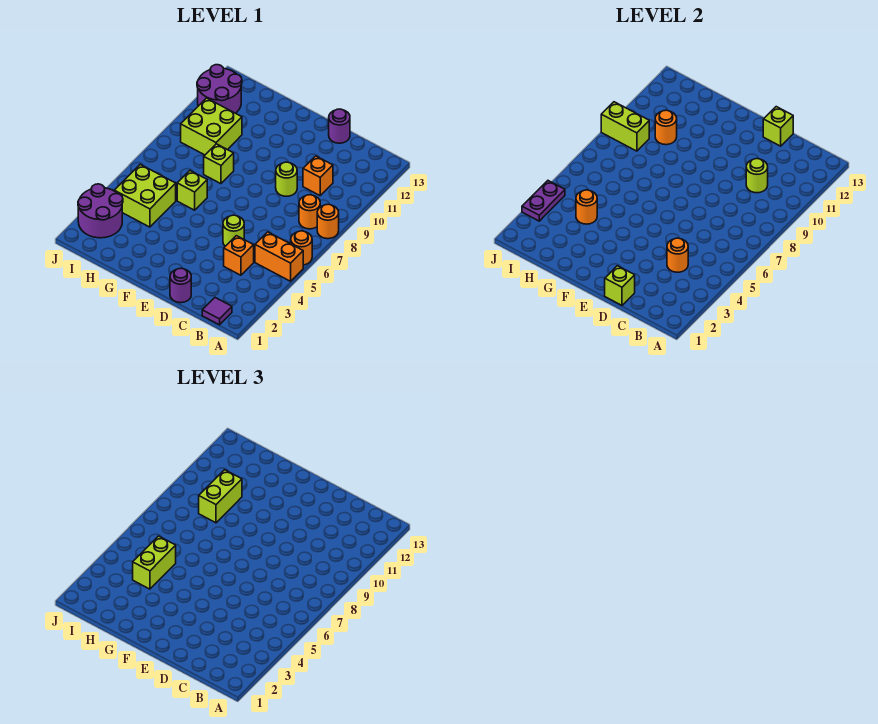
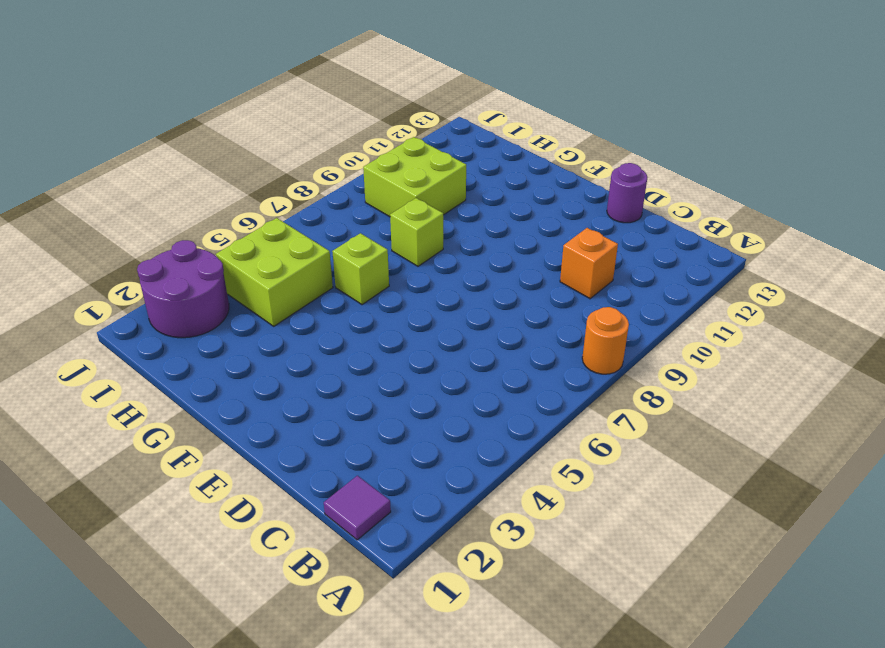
none -> orange brick A5:B5 level 1
none -> orange round brick A6 level 1
none -> orange round brick B8 level 1

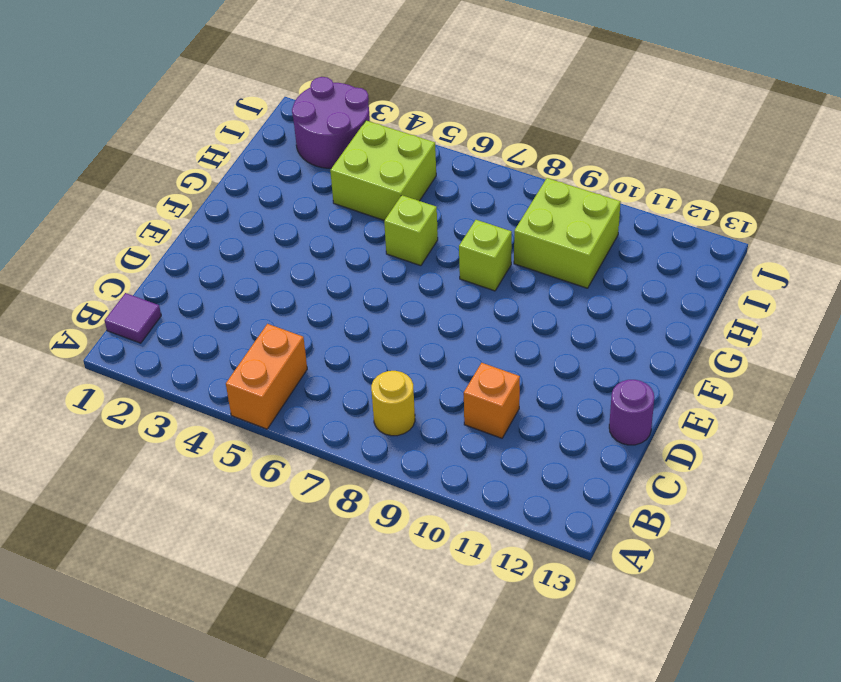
yellow round brick B8 level 1 -> orange round brick B8 level 1
none -> orange round brick A6 level 1
none -> orange round brick A8 level 1
none -> orange brick C4 level 1

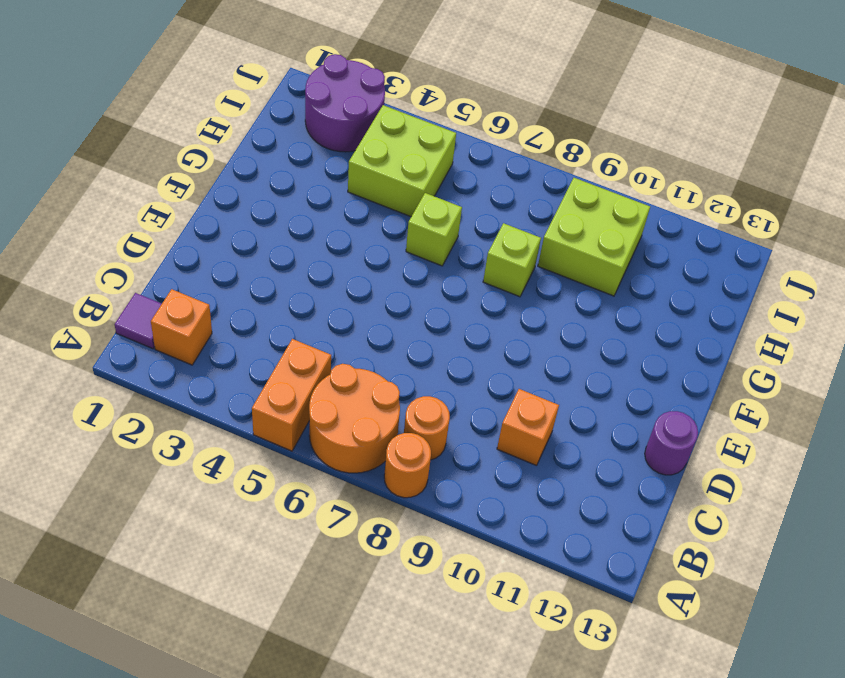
orange round brick A6:B7 level 1 -> orange round brick A6 level 1
orange brick B2 level 1 -> orange brick C4 level 1
none -> purple round brick D1 level 1
none -> lime round brick D5 level 1
none -> lime round brick D9 level 1

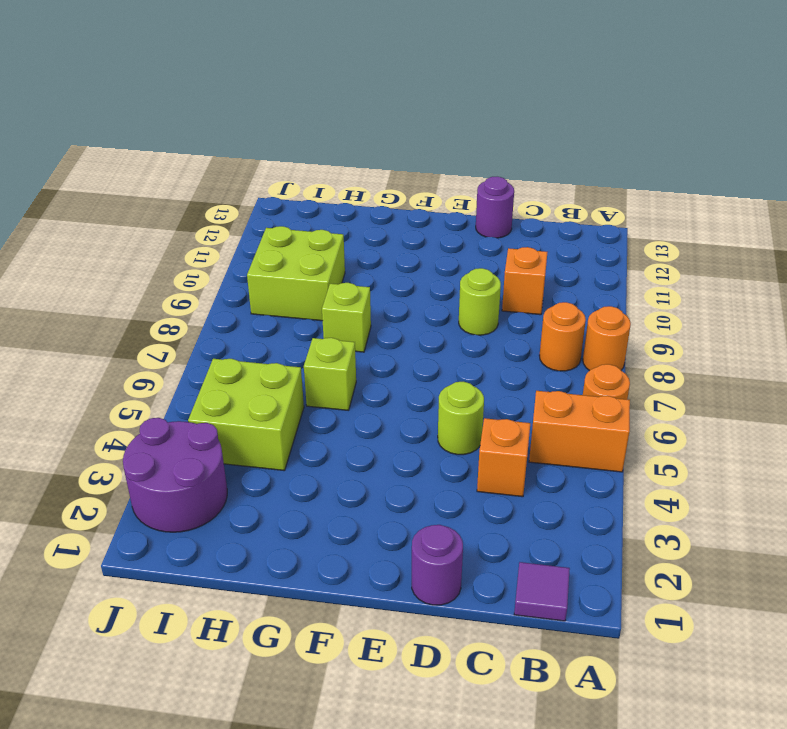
none -> purple round brick I11:J12 level 1
none -> orange round brick C4 level 2
none -> lime round brick C10 level 2

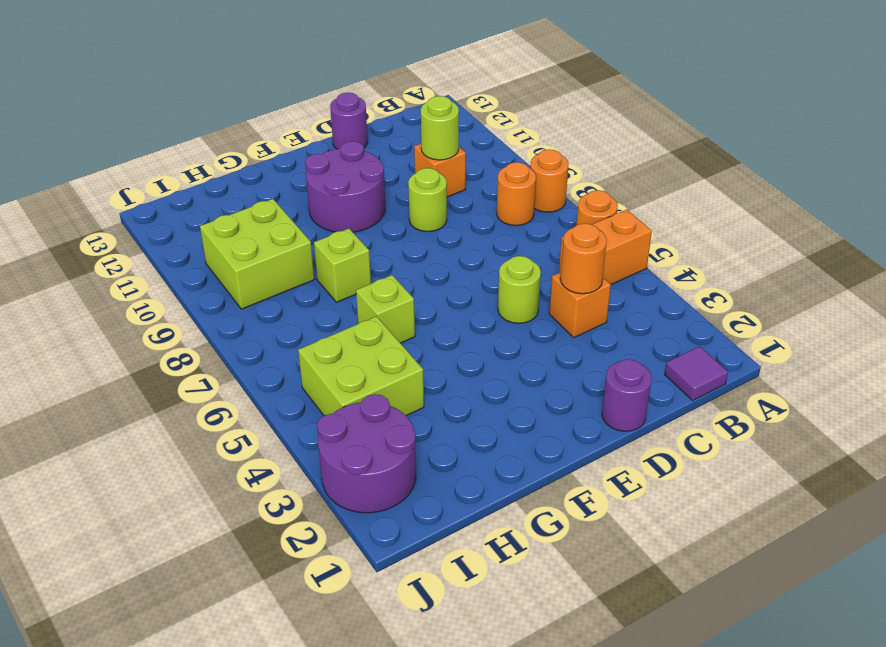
purple round brick E10:F11 level 1 -> purple round brick I11:J12 level 1
none -> lime brick D1 level 2
none -> lime brick D13 level 2
none -> orange round brick H4 level 2

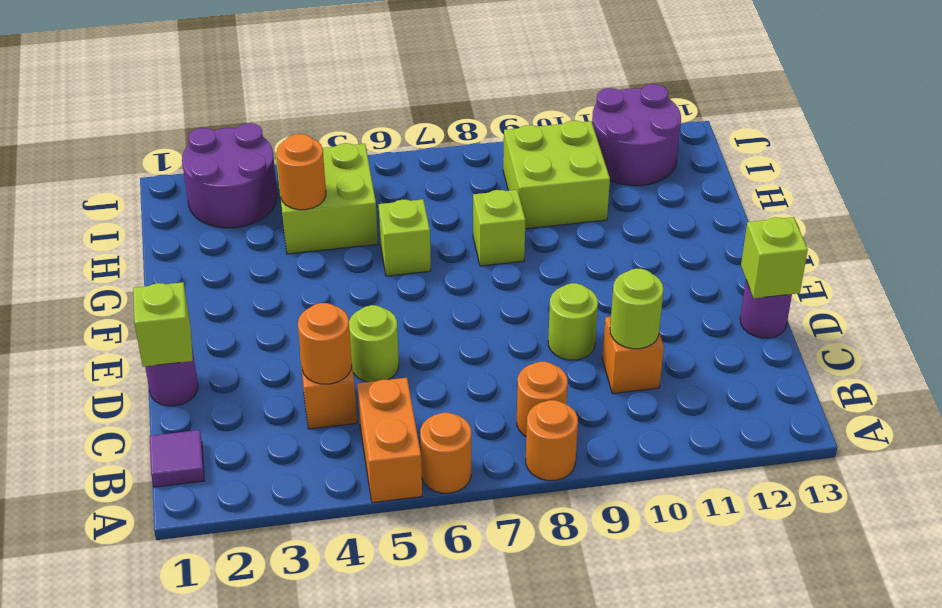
none -> orange round brick H10 level 2
none -> lime brick I9:J9 level 2
none -> purple plate J3:J4 level 2

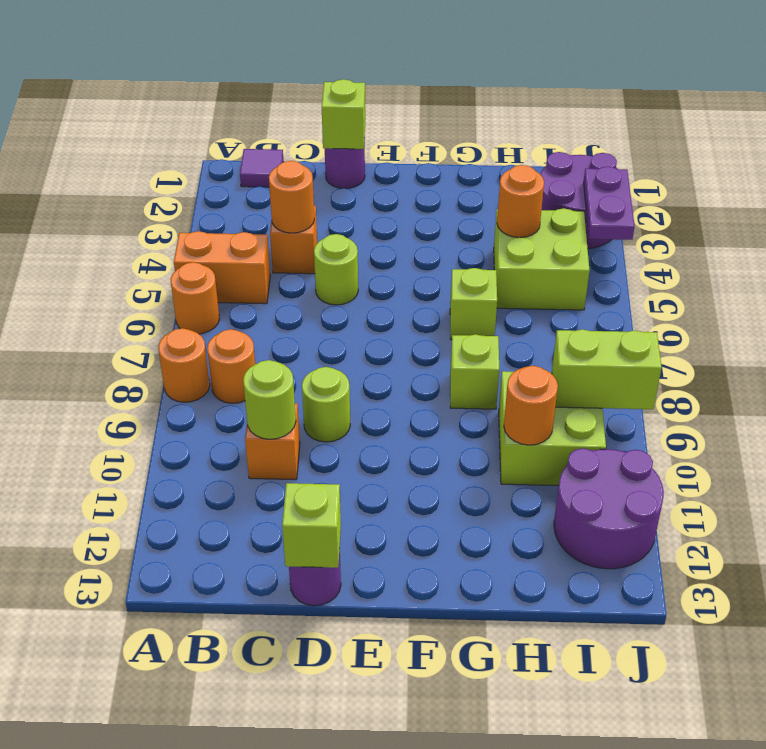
none -> lime brick H4:H5 level 3
none -> lime brick H9:H10 level 3

